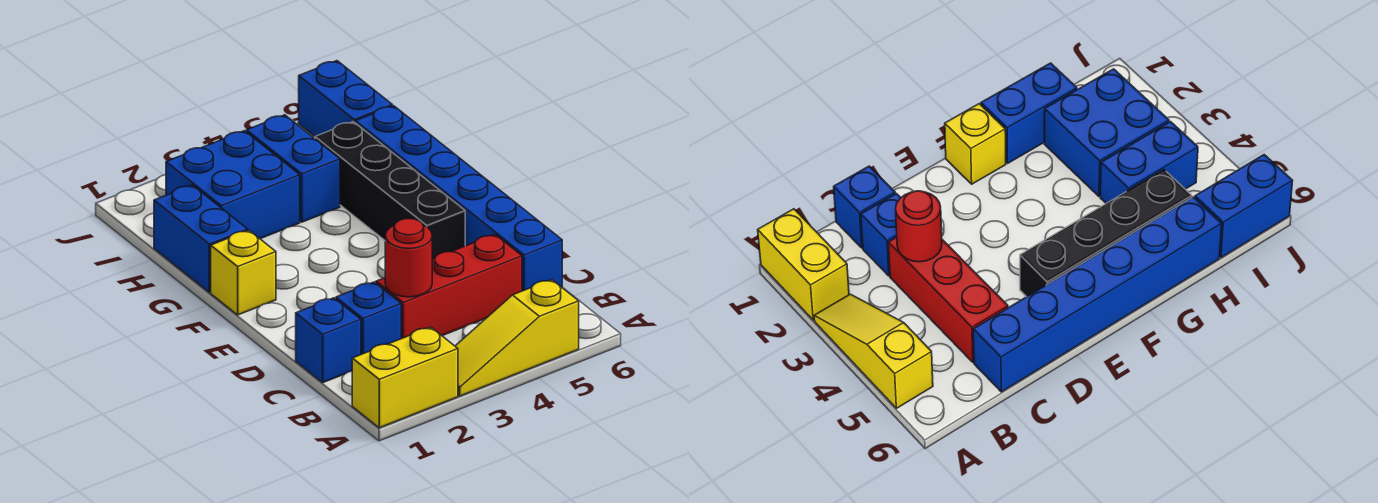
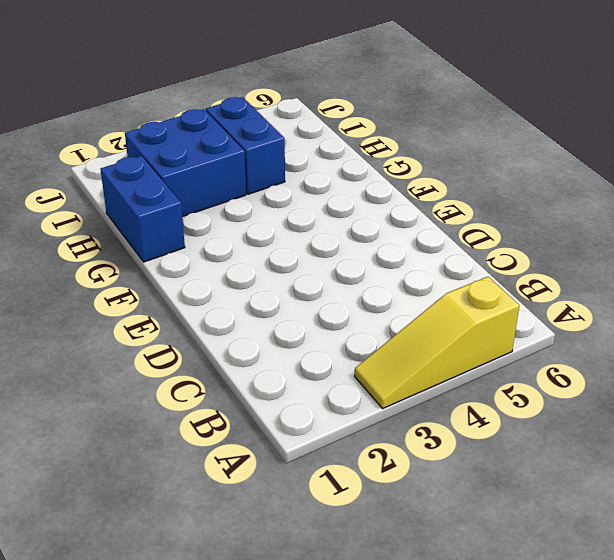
none -> yellow brick A1:A2 level 1
none -> blue brick C1 level 1
none -> blue brick C2 level 1

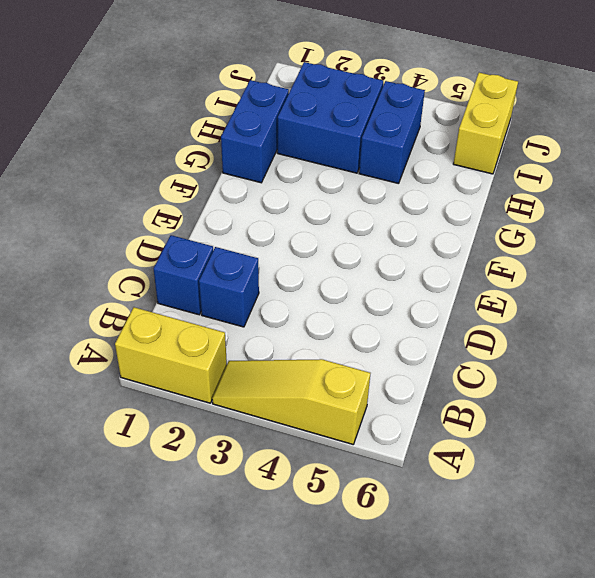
yellow brick I6:J6 level 1 -> blue brick I6:J6 level 1
none -> red brick C3:C5 level 1
none -> blue brick C6:H6 level 1
none -> black brick E5:H5 level 1

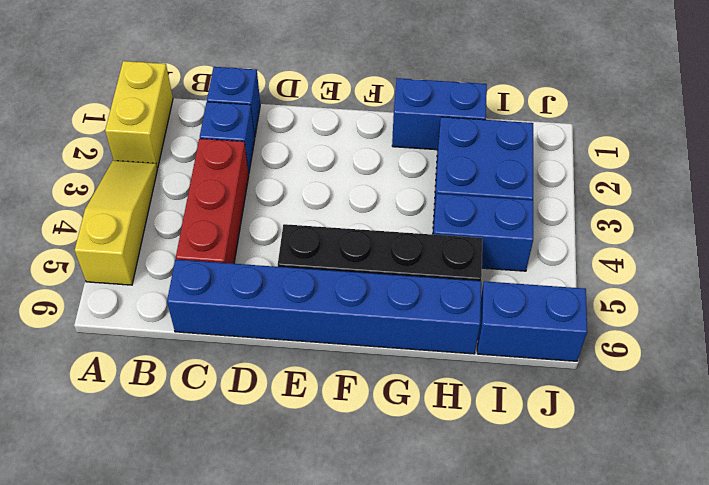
none -> yellow brick F1 level 1
none -> red round brick C3 level 2

